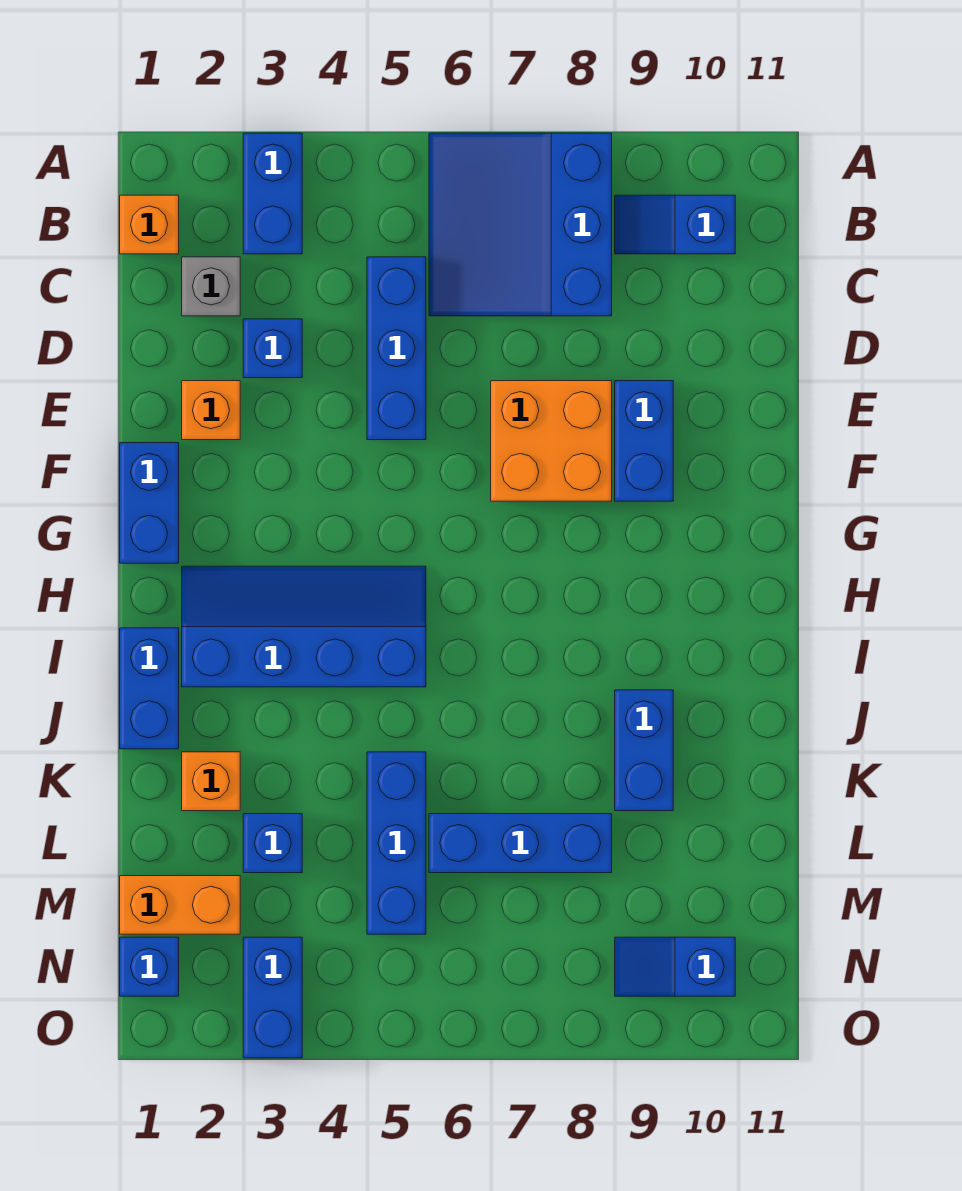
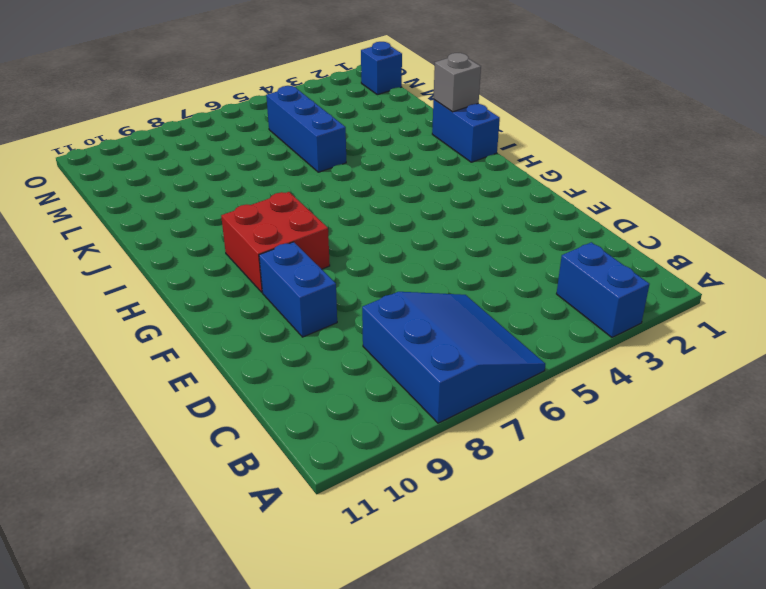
red brick G8:H9 level 1 -> none
grey brick J1 level 2 -> grey brick C2 level 1
none -> orange brick B1 level 1
none -> blue slope B9:B10 level 1 top 10
none -> blue brick C5:E5 level 1

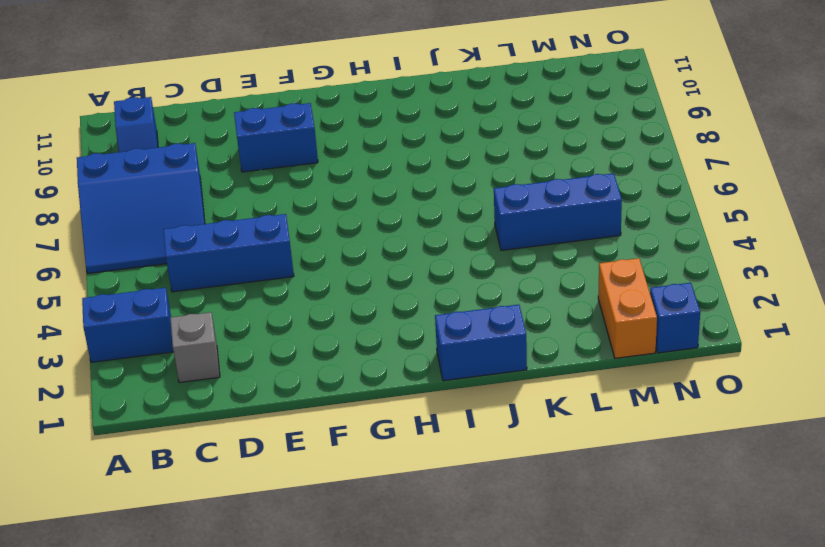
none -> orange brick B1 level 1
none -> blue brick D3 level 1
none -> orange brick E2 level 1

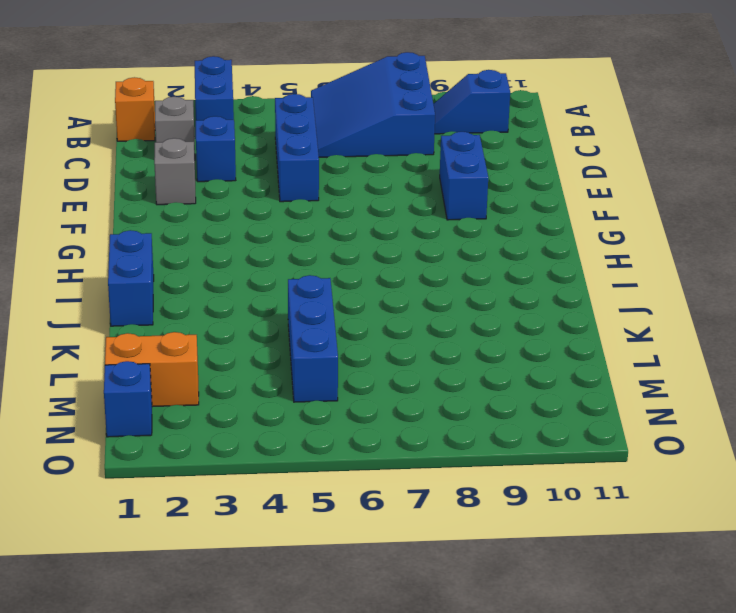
grey brick E2 level 1 -> orange brick E2 level 1
none -> orange brick E7:F8 level 1
none -> blue brick F1:G1 level 1
none -> blue slope H2:I5 level 1 top I

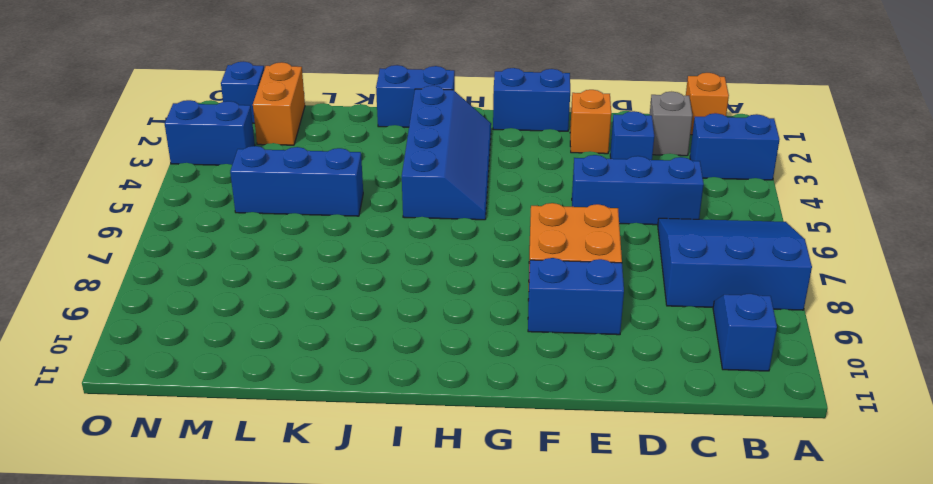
none -> blue brick J9:K9 level 1
none -> orange brick K2 level 1
none -> blue brick L3 level 1

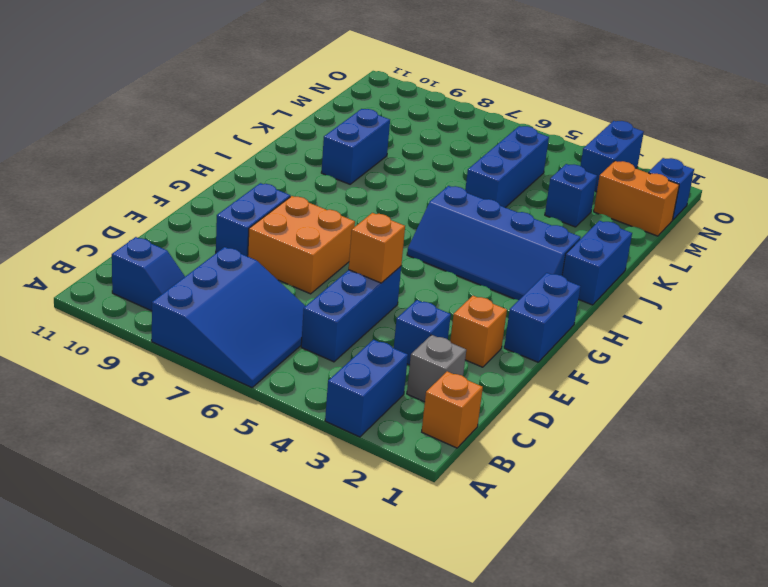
orange brick E5 level 2 -> orange brick K2 level 1
none -> blue brick L6:L8 level 1
none -> blue slope N9:N10 level 1 top 10

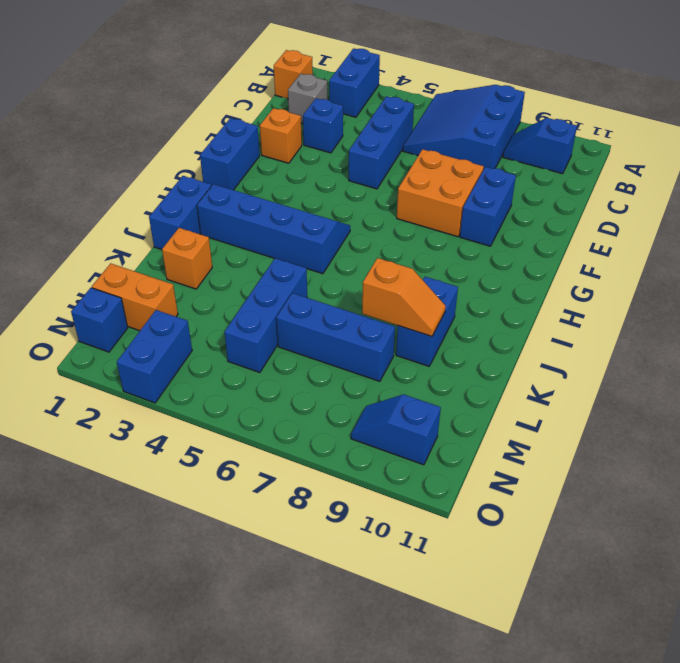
orange slope K8:K9 level 2 top 8 -> none
none -> blue brick L3 level 1

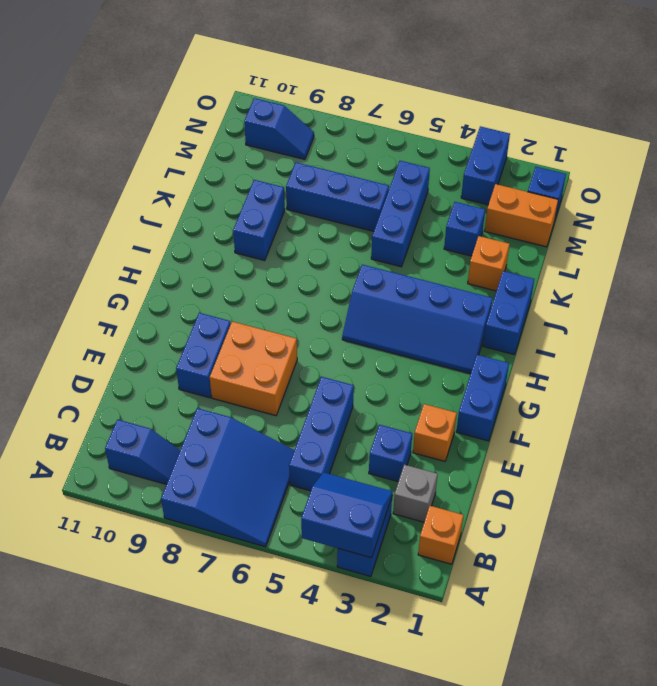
blue slope A3:B4 level 2 top A -> none

